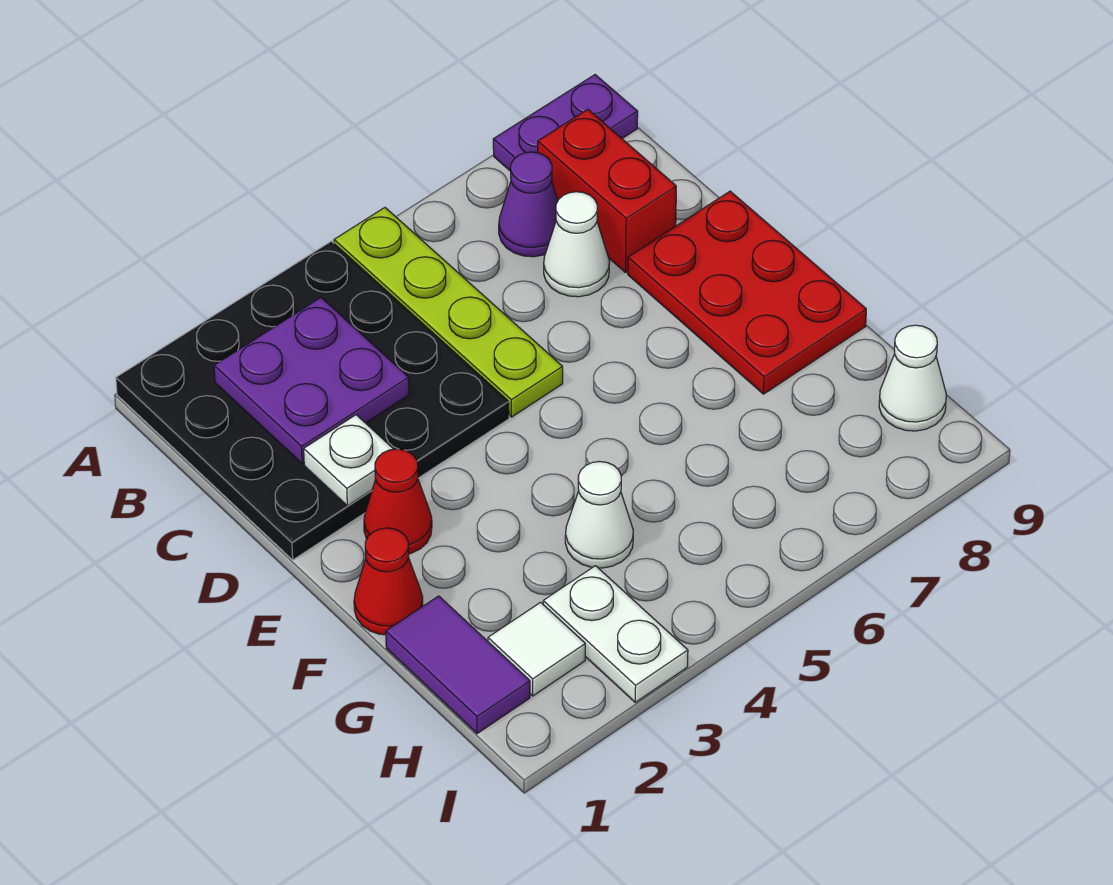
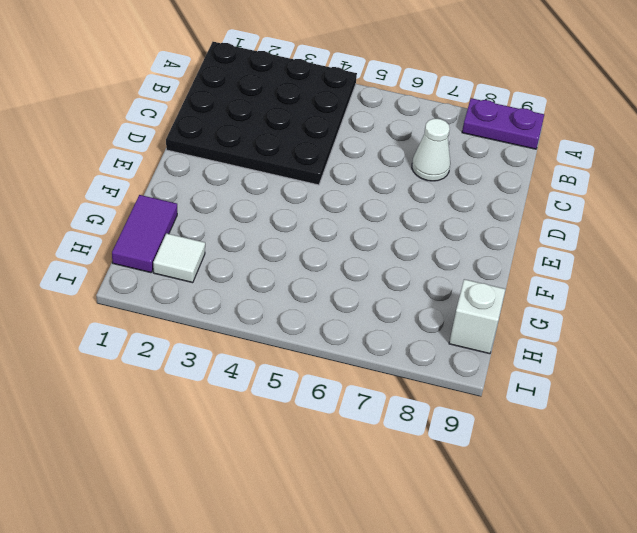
white brick H9 level 1 -> white cone H9 level 1
none -> lime plate A5:D5 level 1
none -> purple cone B7 level 1
none -> red brick B8:C8 level 1

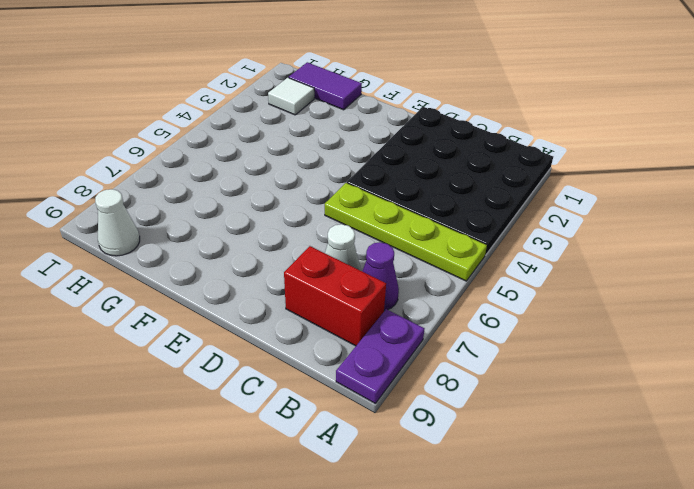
none -> red plate D8:F9 level 1
none -> red cone E2 level 1
none -> red cone F1 level 1

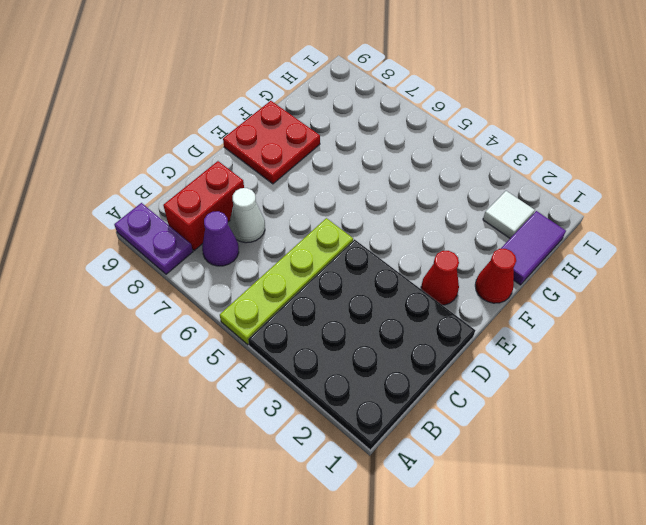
red plate E8:F9 level 1 -> red plate D8:F9 level 1
none -> white cone G4 level 1
none -> white plate H3:I3 level 1
none -> white cone H9 level 1

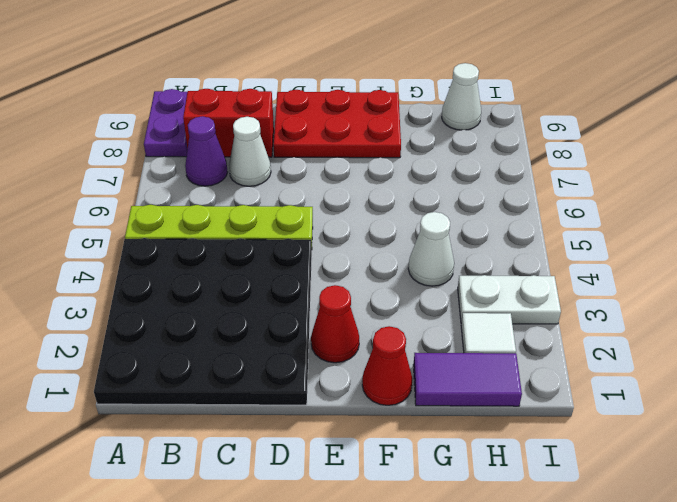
none -> purple plate B2:C3 level 2
none -> white plate D2 level 2

